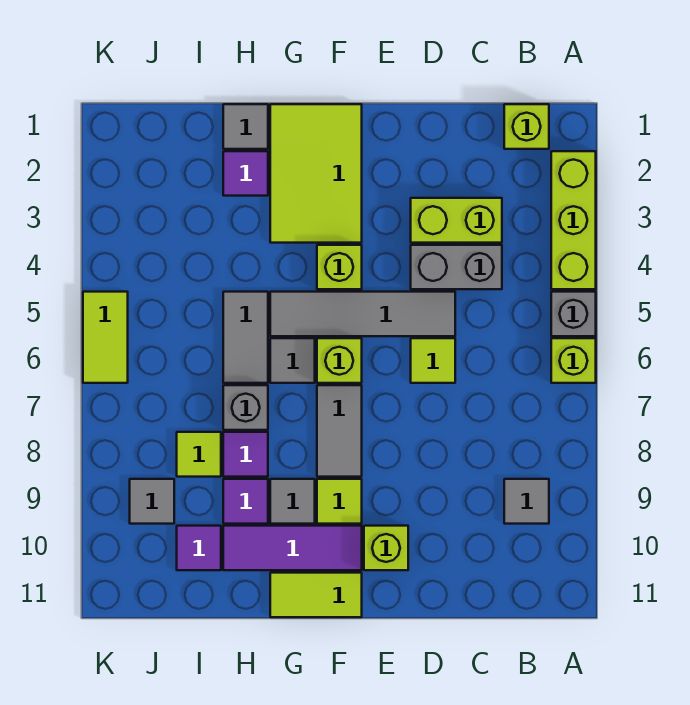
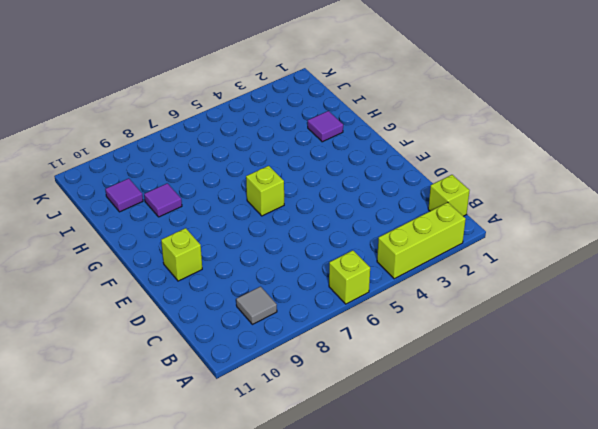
none -> grey brick A5 level 1
none -> lime brick C3:D3 level 1
none -> grey brick C4:D4 level 1

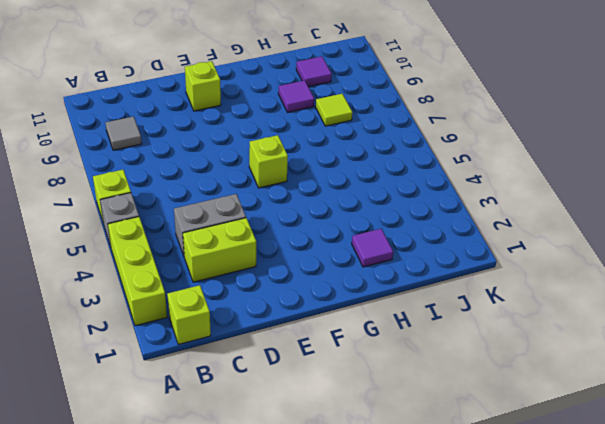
none -> grey tile D5:G5 level 1
none -> lime tile D6 level 1
none -> lime tile F1:G3 level 1

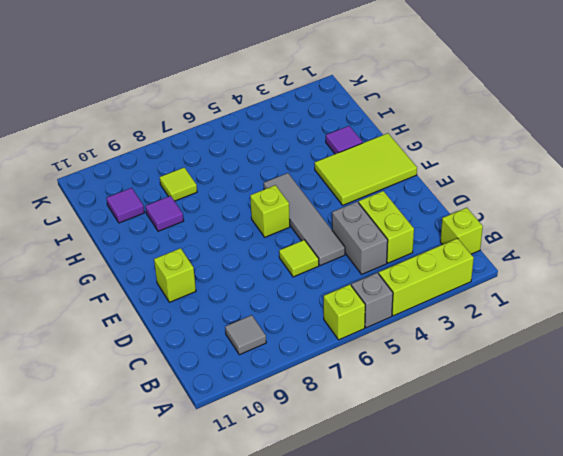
none -> lime brick F4 level 1
none -> grey tile F7:F8 level 1
none -> lime tile F9 level 1

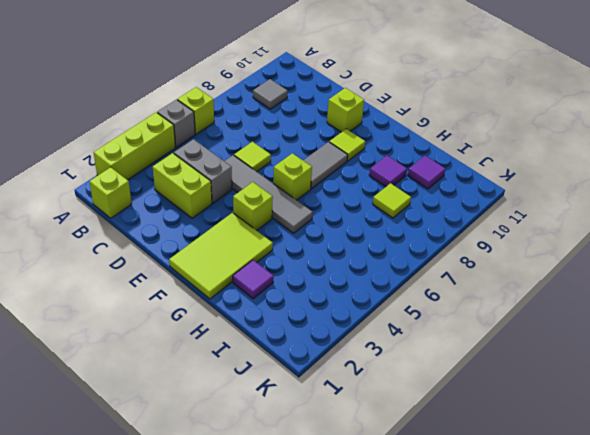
none -> purple tile F10:H10 level 1
none -> lime tile F11:G11 level 1
none -> grey tile G6 level 1

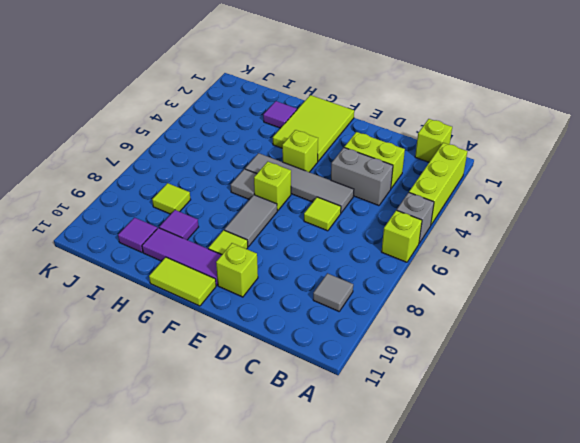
none -> grey tile G9 level 1
none -> grey tile H1 level 1
none -> grey tile H5:H6 level 1

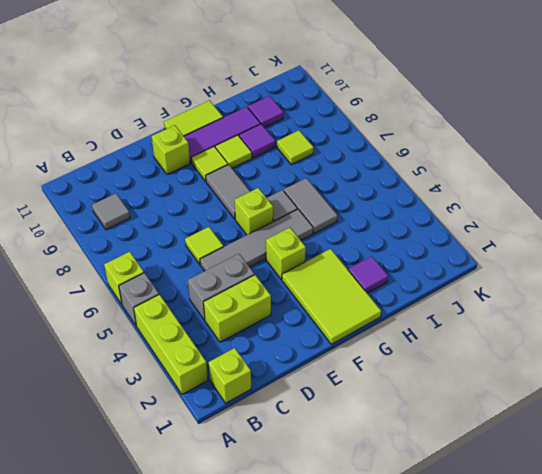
lime tile G9 level 1 -> grey tile G9 level 1
none -> grey tile H1 level 1
none -> grey brick H7 level 1
none -> purple tile H8 level 1

